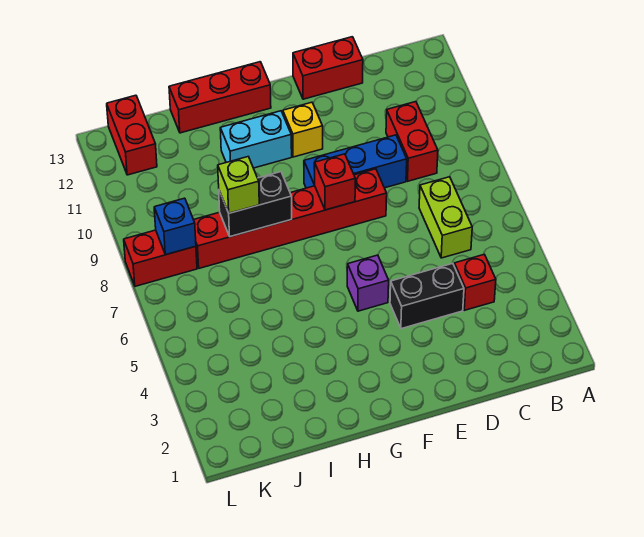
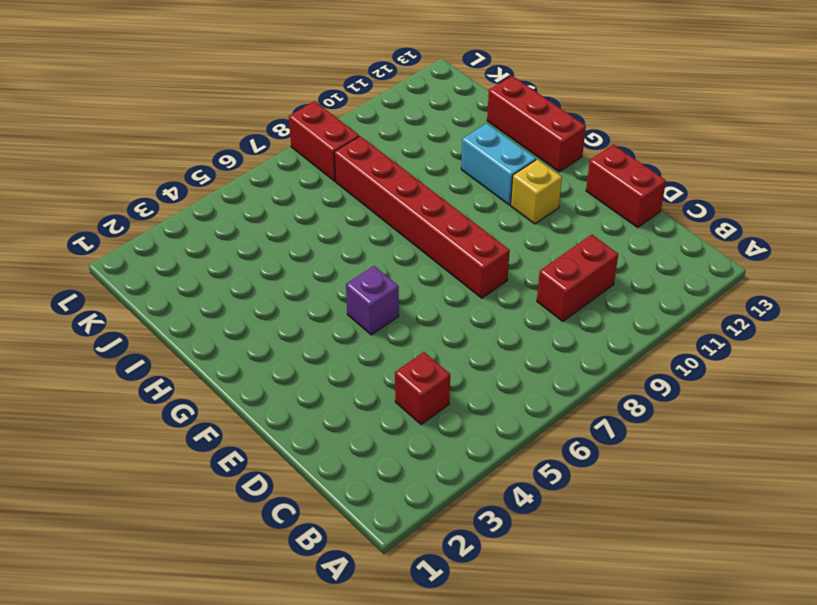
none -> lime brick C6:C7 level 1
none -> black brick D4:E4 level 1
none -> blue brick D9:F9 level 1

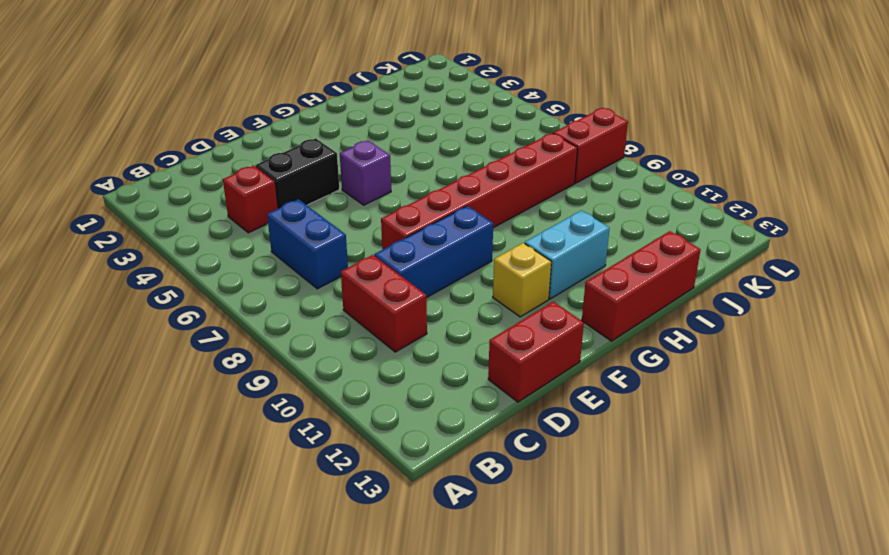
blue brick C6:C7 level 1 -> lime brick C6:C7 level 1
none -> red brick K12:K13 level 1
none -> red brick F8 level 2
none -> black brick H8:I8 level 2

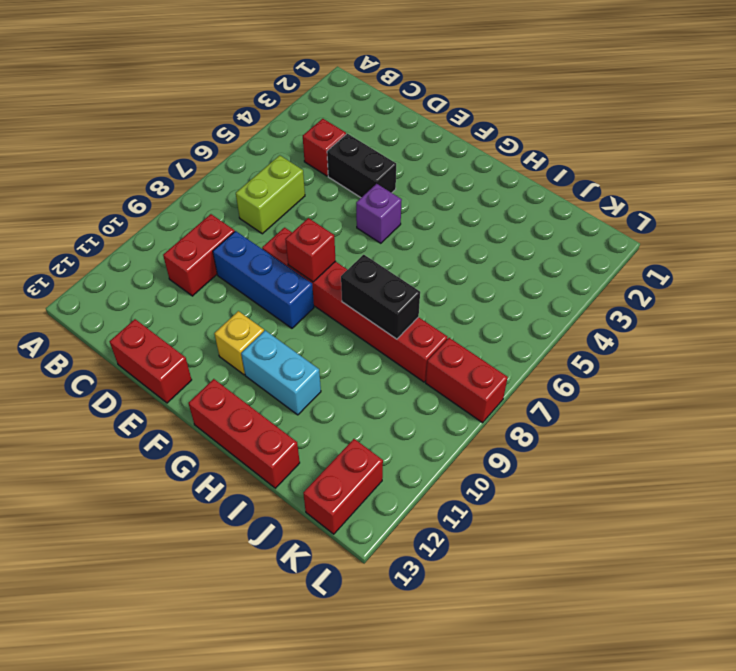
none -> blue brick K8 level 2
none -> lime brick I8 level 3

